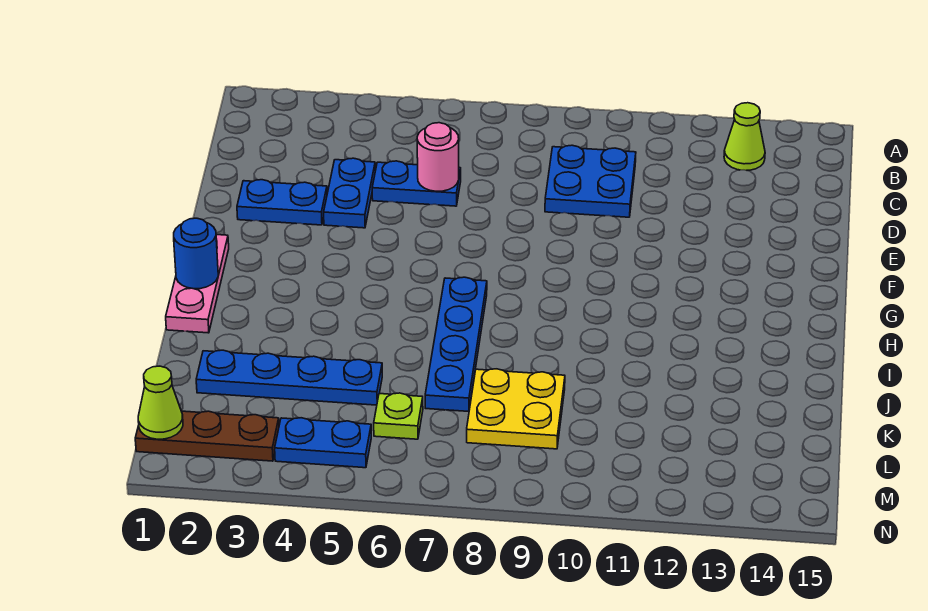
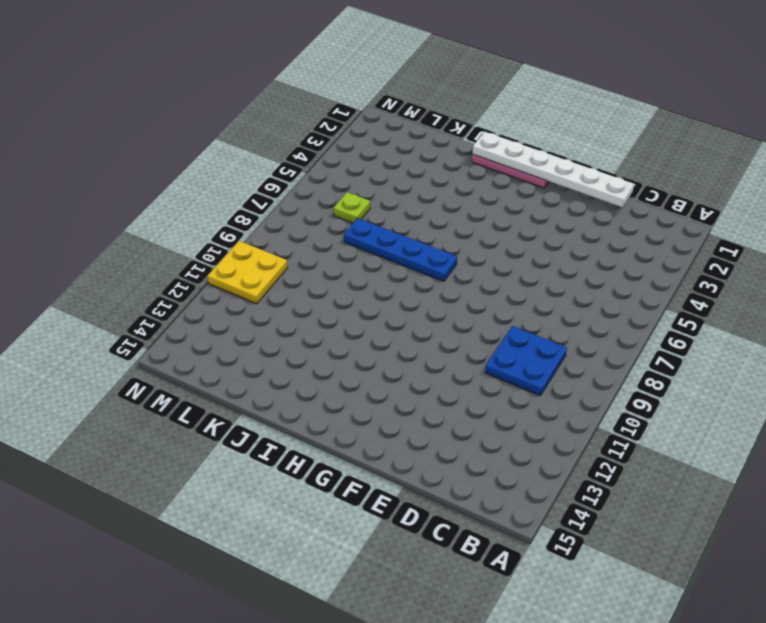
white plate D1:I1 level 2 -> blue round brick H1 level 2
yellow plate M10:N11 level 1 -> yellow plate K8:L9 level 1
none -> lime cone B13 level 1
none -> blue plate D4:E4 level 1
none -> blue plate D5:D6 level 1

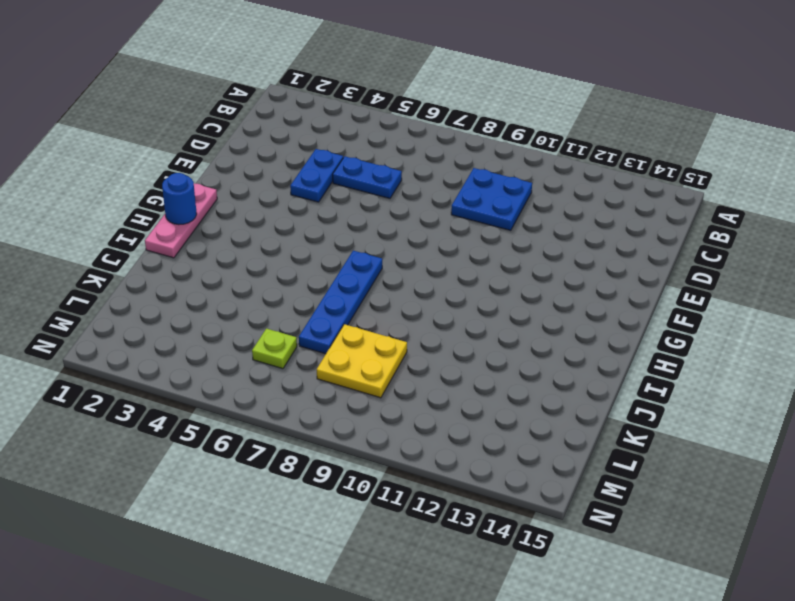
none -> lime cone B13 level 1
none -> blue plate E2:E3 level 1
none -> blue plate K2:K5 level 1

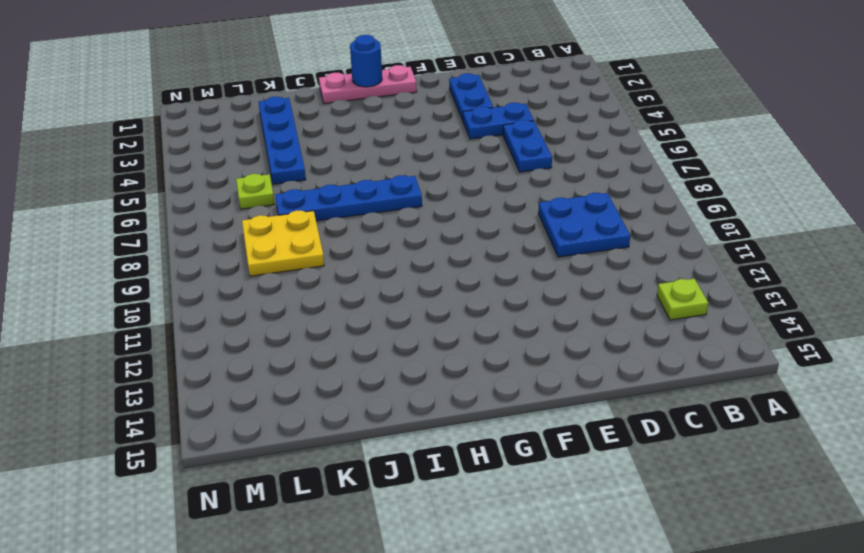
lime plate B13 level 1 -> lime cone B13 level 1
none -> brown plate M1:M3 level 1
none -> blue plate M4:M5 level 1
none -> pink round brick D6 level 2

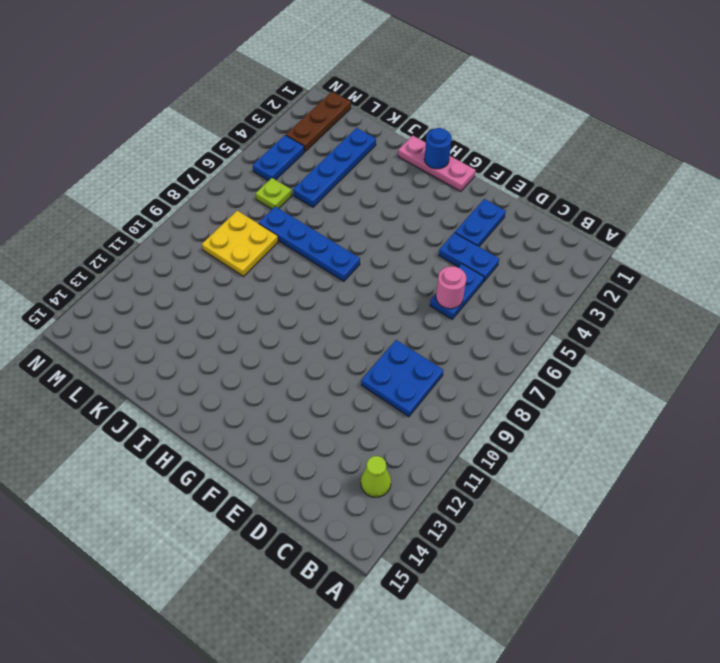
none -> lime cone M1 level 2

